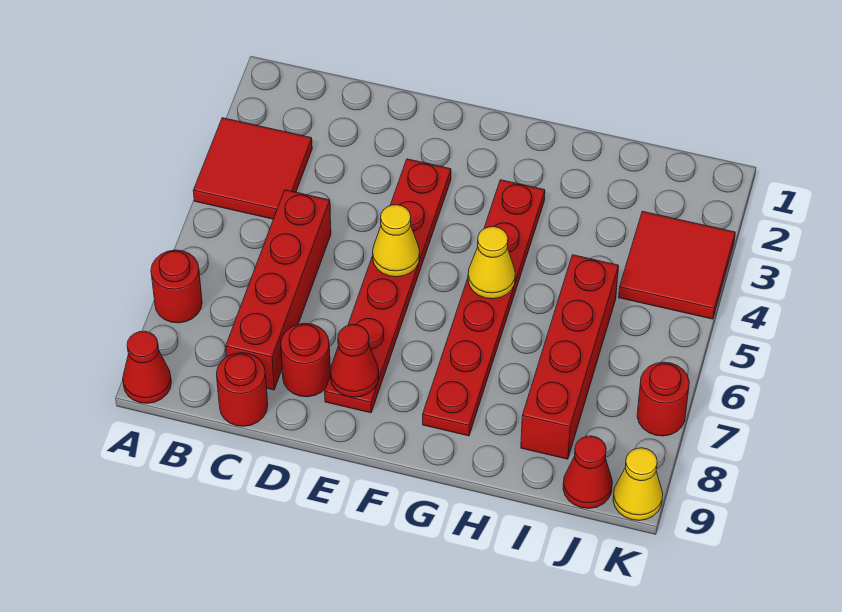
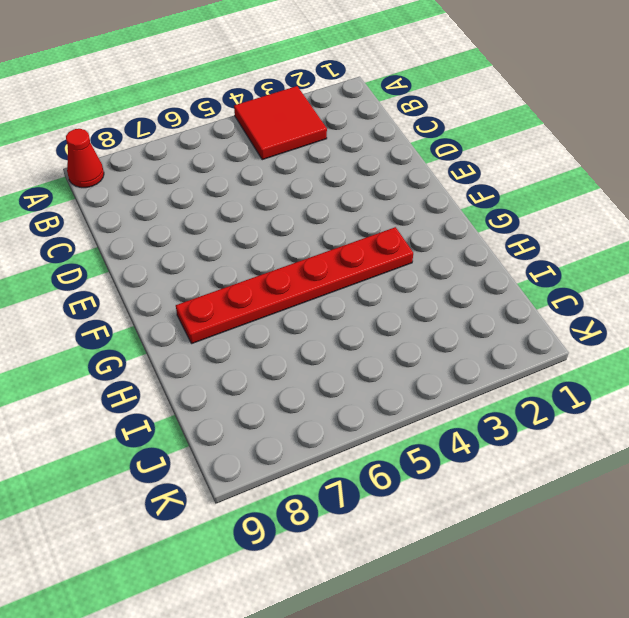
none -> red round brick A7 level 1
none -> red brick C5:C8 level 1
none -> red round brick C9 level 1

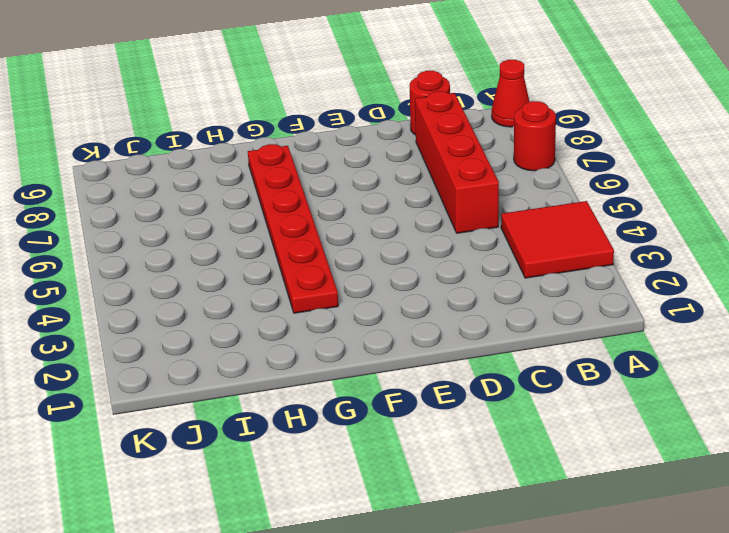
none -> red round brick D8 level 1
none -> red plate E3:E8 level 1
none -> red brick I5:I8 level 1

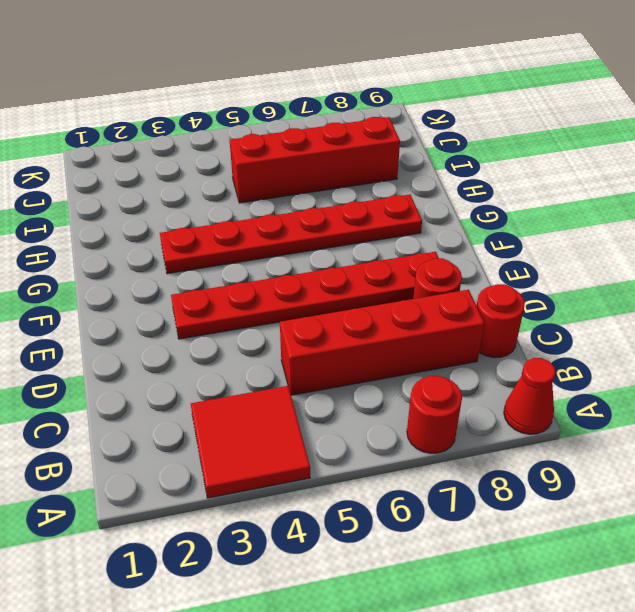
none -> red tile J3:K4 level 1
none -> red cone J9 level 1
none -> red round brick K7 level 1

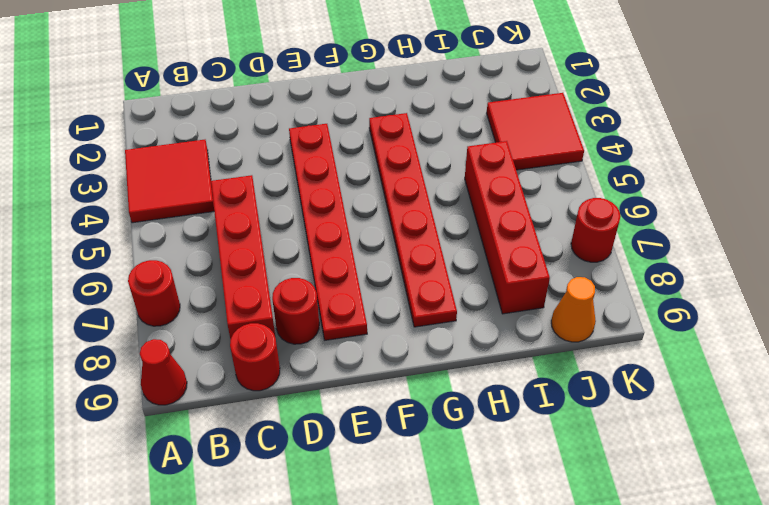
orange cone J9 level 1 -> red cone J9 level 1
none -> yellow cone K9 level 1
none -> yellow cone E5 level 2
none -> red cone E8 level 2

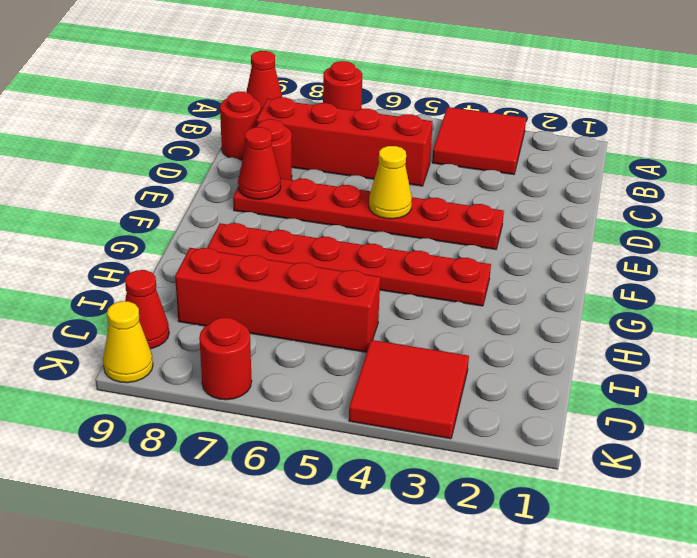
none -> yellow cone G5 level 2

